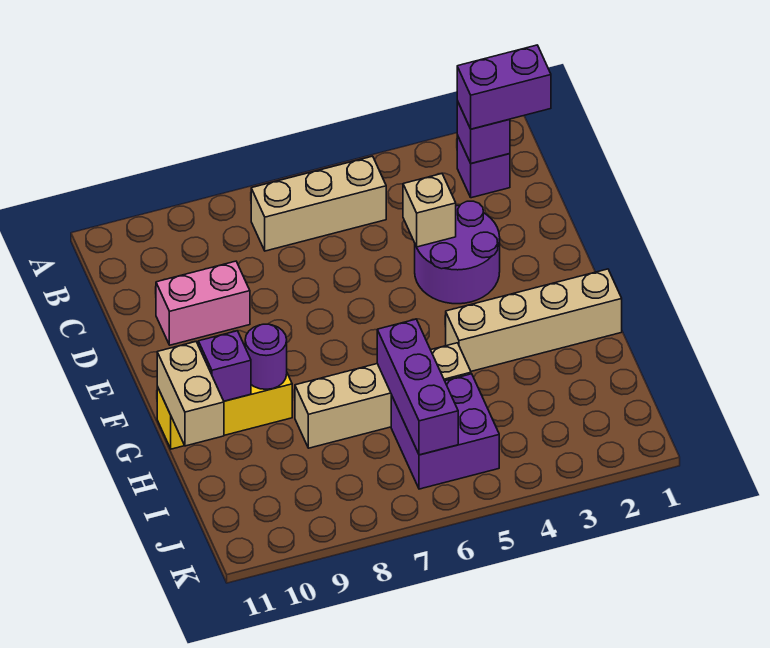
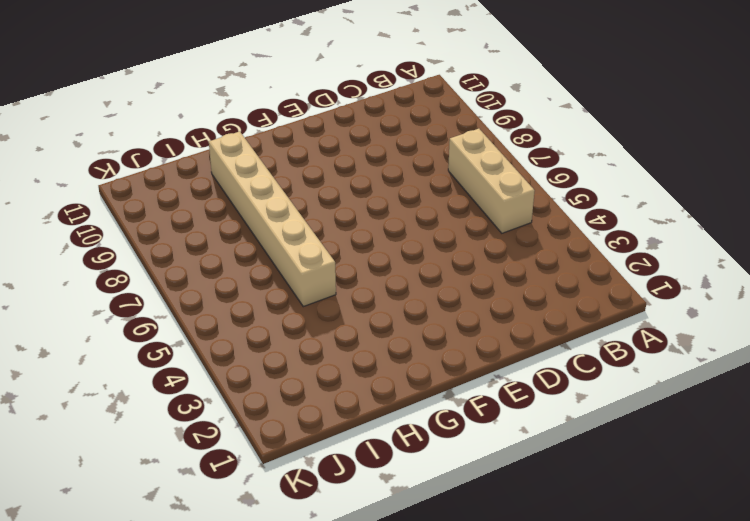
tan brick H5:H10 level 1 -> tan brick H5:H8 level 1
none -> purple brick B2 level 1
none -> purple round brick D3:E4 level 1
none -> pink brick D9:D10 level 1

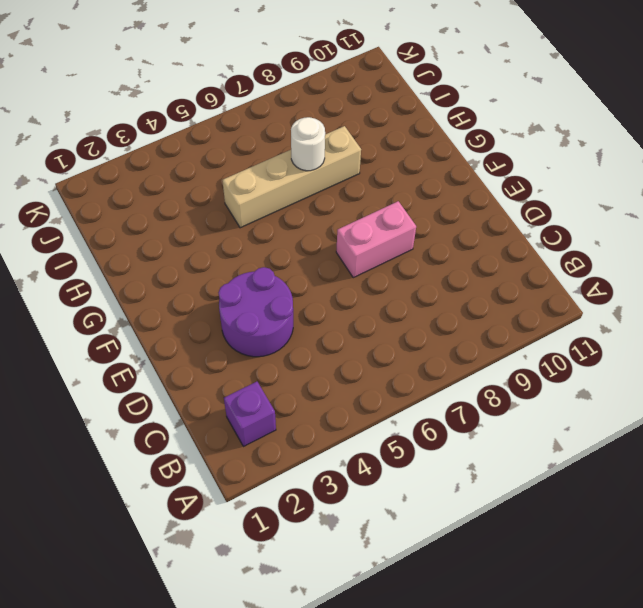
pink brick E7:E8 level 1 -> pink brick D9:D10 level 1
white round brick H7 level 2 -> none
none -> tan brick B5:B7 level 1
none -> tan brick G1:G4 level 1
none -> yellow brick G9:G11 level 1

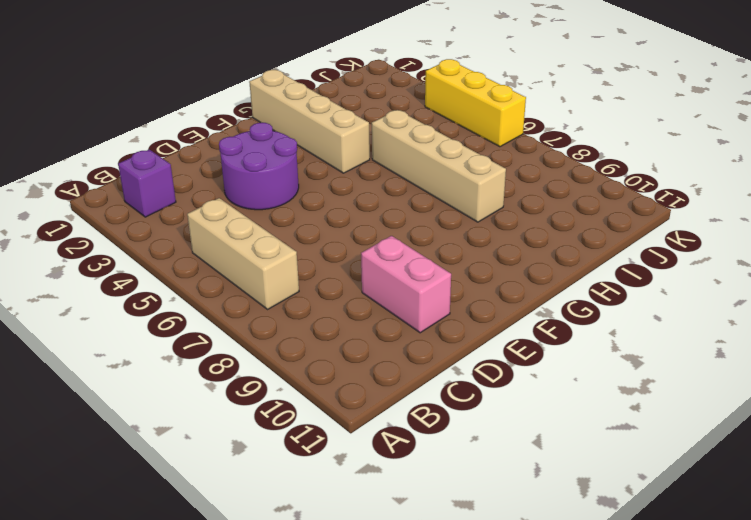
yellow brick K4:K6 level 1 -> yellow brick G9:G11 level 1
none -> purple brick I5:J6 level 1
none -> purple brick B2 level 2
none -> tan brick D4 level 2

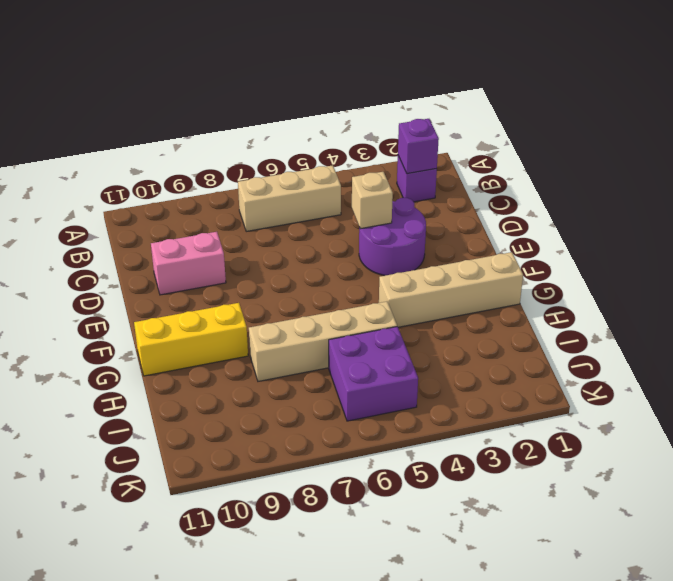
none -> purple round brick G9 level 2
none -> purple brick G10 level 2
none -> tan brick G11:H11 level 2

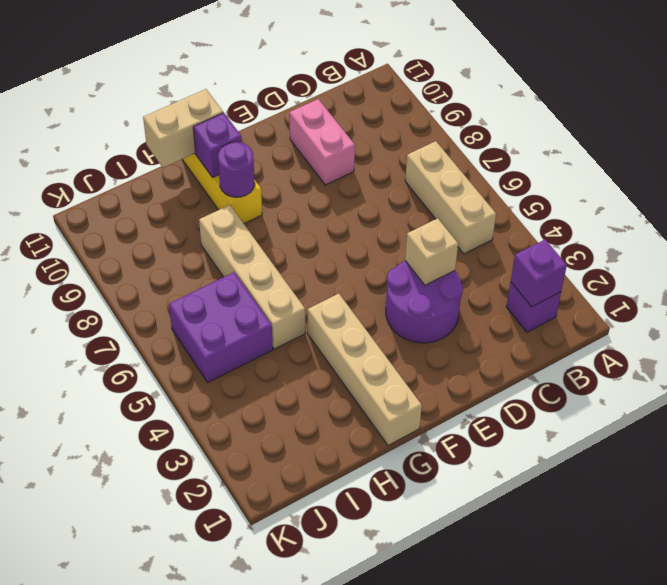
none -> purple brick H6:J6 level 2
none -> purple brick B1:B2 level 3

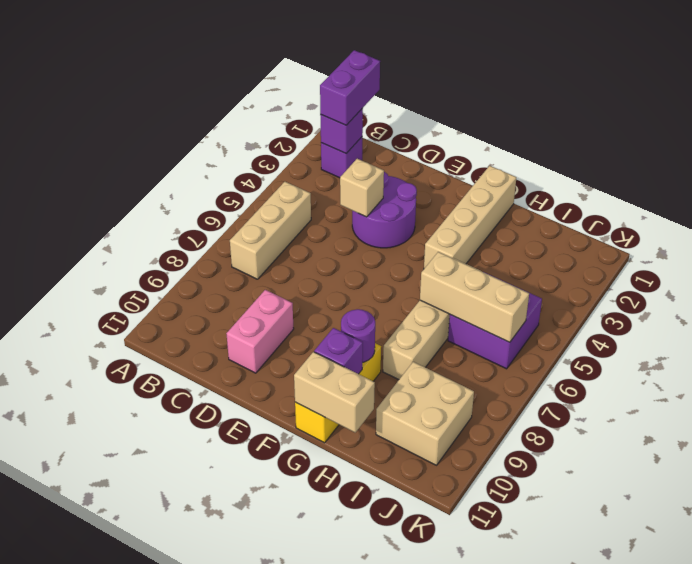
tan brick H6:J6 level 2 -> purple brick H6:J6 level 2
tan brick I9:J10 level 1 -> none

